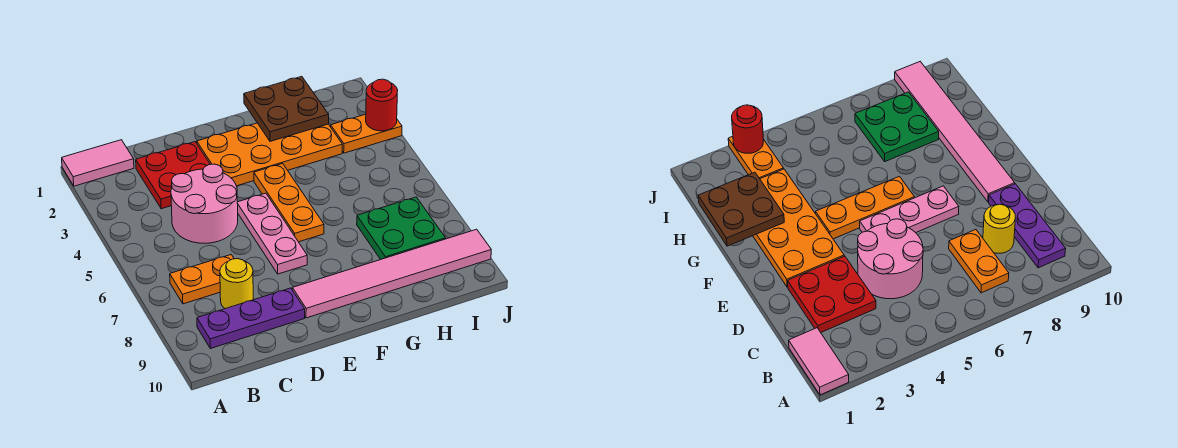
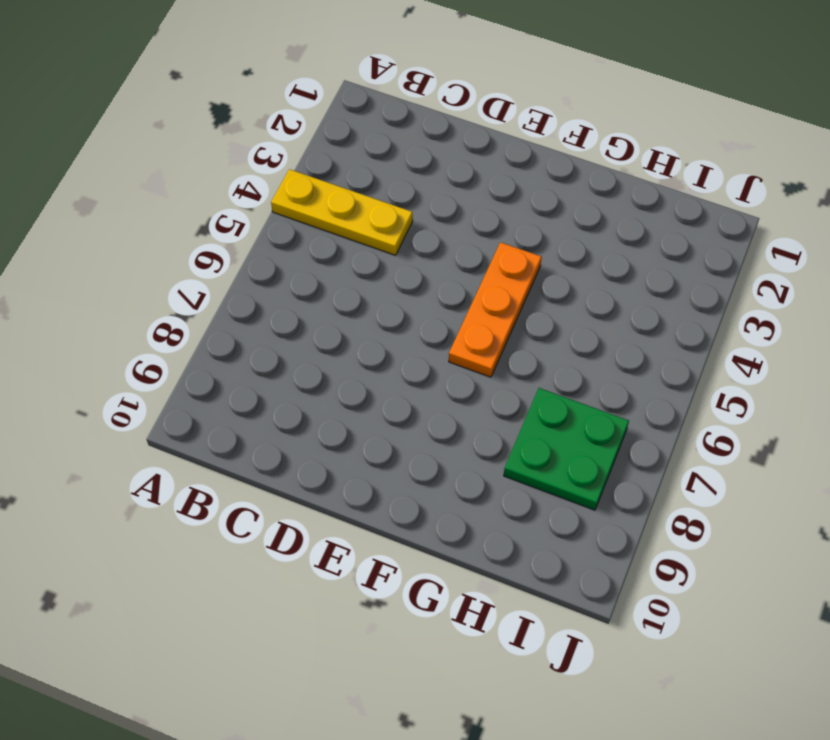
yellow plate A4:C4 level 1 -> pink round brick C4:D5 level 1
none -> pink tile A1:B1 level 1
none -> orange plate B7:C7 level 1
none -> purple plate B9:D9 level 1

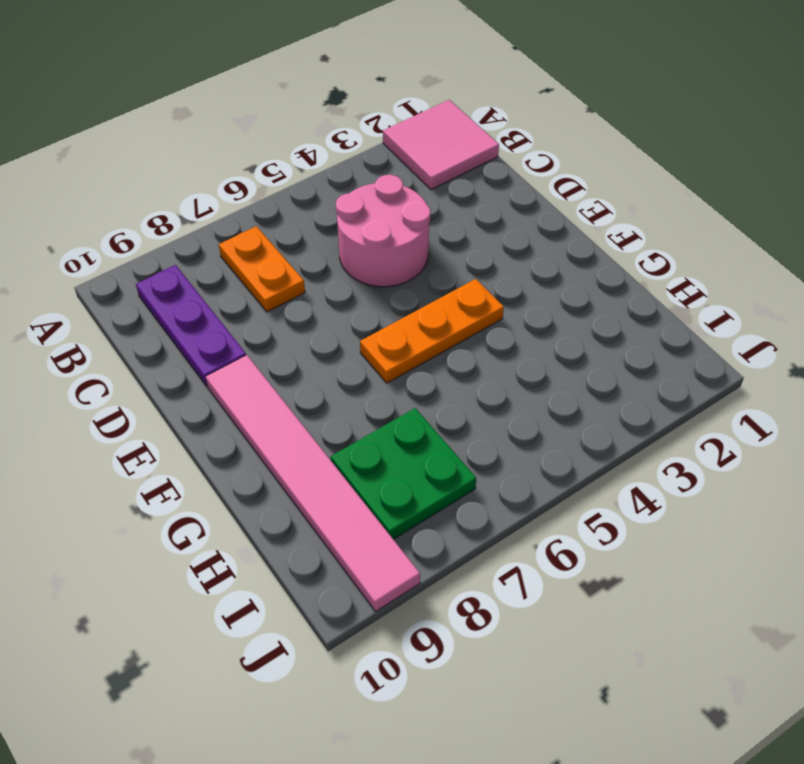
pink tile A1:B2 level 1 -> pink tile A1:B1 level 1
none -> red plate C2:D3 level 1
none -> yellow round brick C8 level 1
none -> orange plate E2:H3 level 1

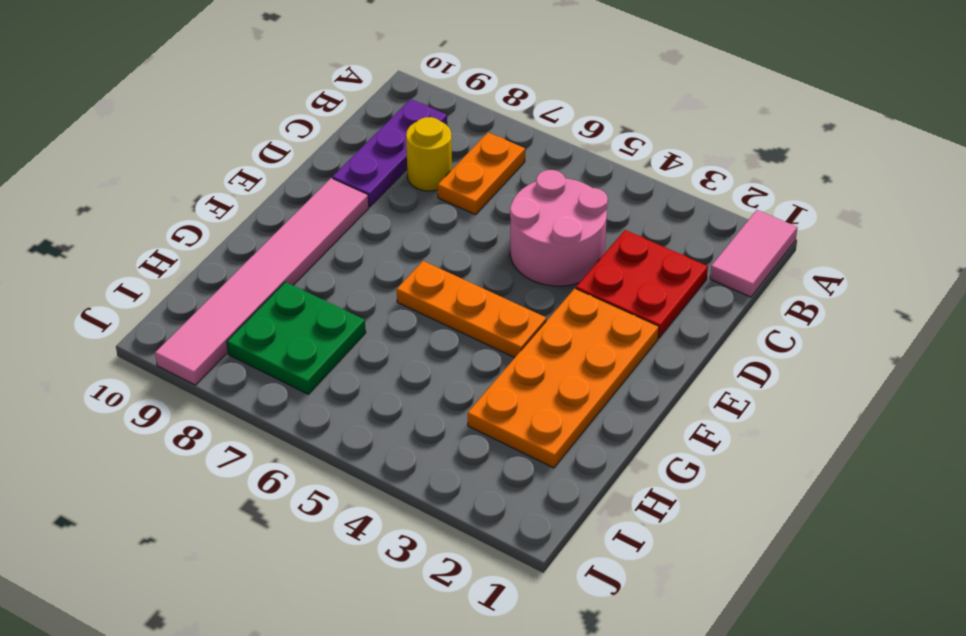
none -> pink plate E5:E7 level 1
none -> orange plate I3:J3 level 1
none -> brown plate G1:H2 level 2

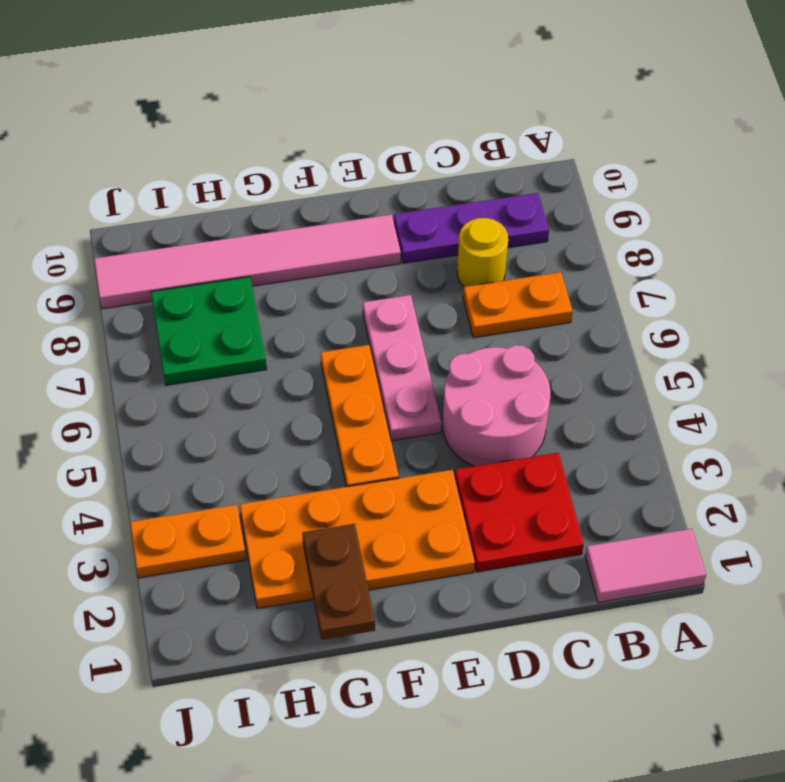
brown plate G1:G2 level 2 -> brown plate G1:H2 level 2
none -> red round brick J3 level 2

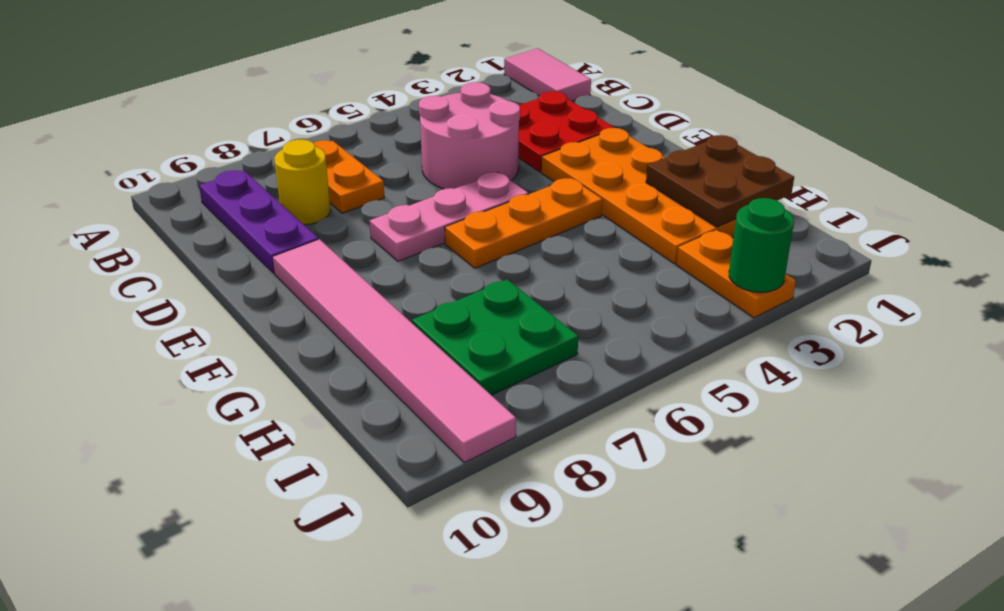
green round brick J3 level 2 -> red round brick J3 level 2

